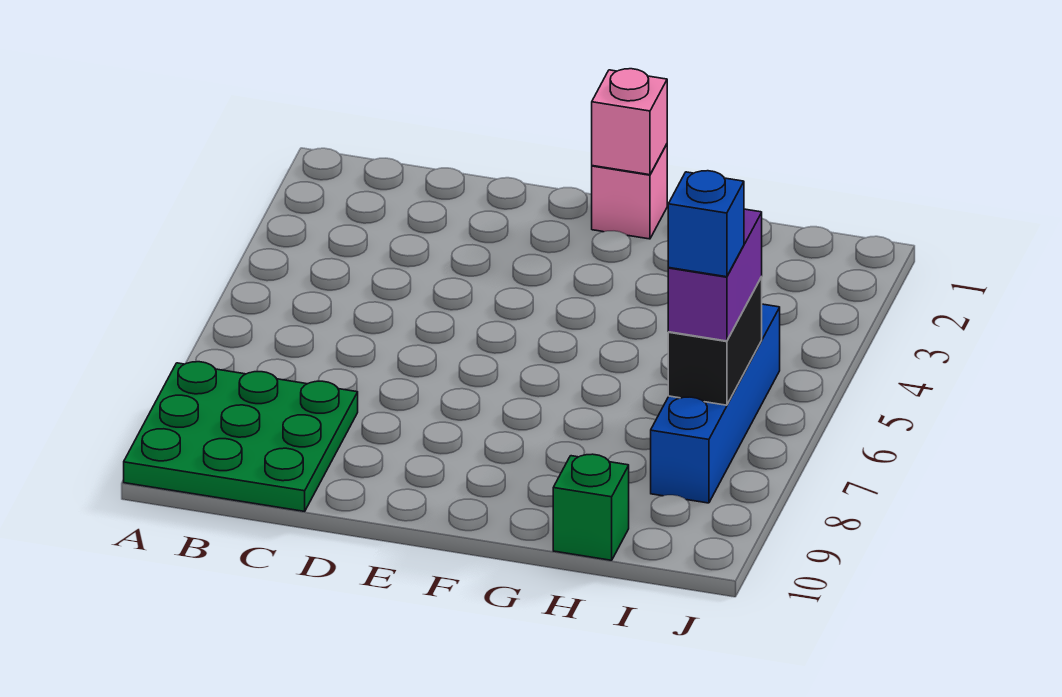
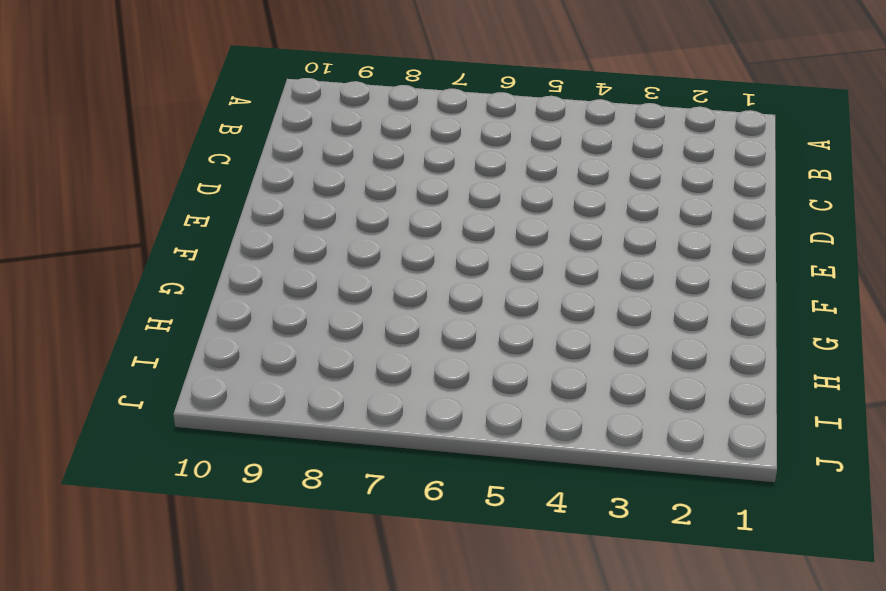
none -> green plate A8:C10 level 1
none -> pink brick F1 level 1

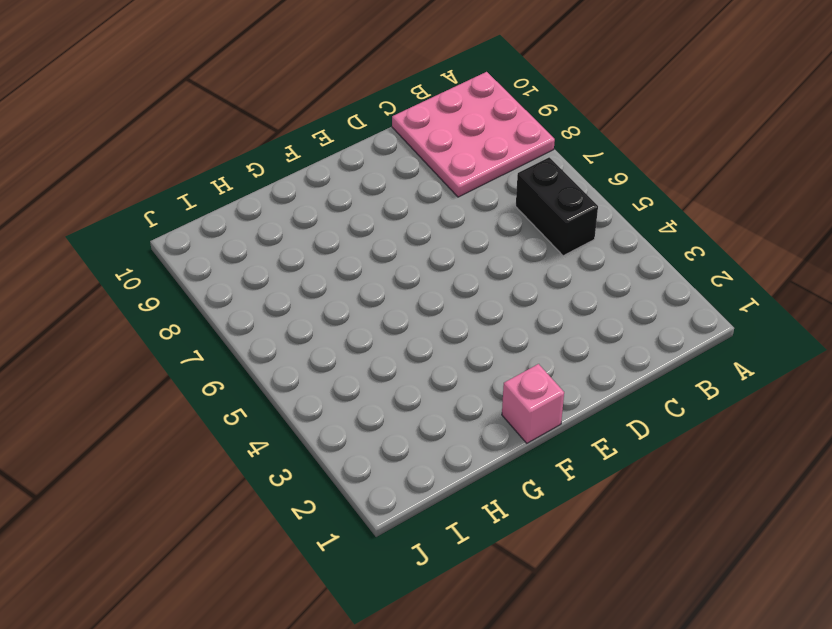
pink plate A8:C10 level 1 -> green plate A8:C10 level 1
black brick B5:B6 level 1 -> black brick I6:I7 level 2
none -> green brick H10 level 1
none -> blue brick I5:I8 level 1

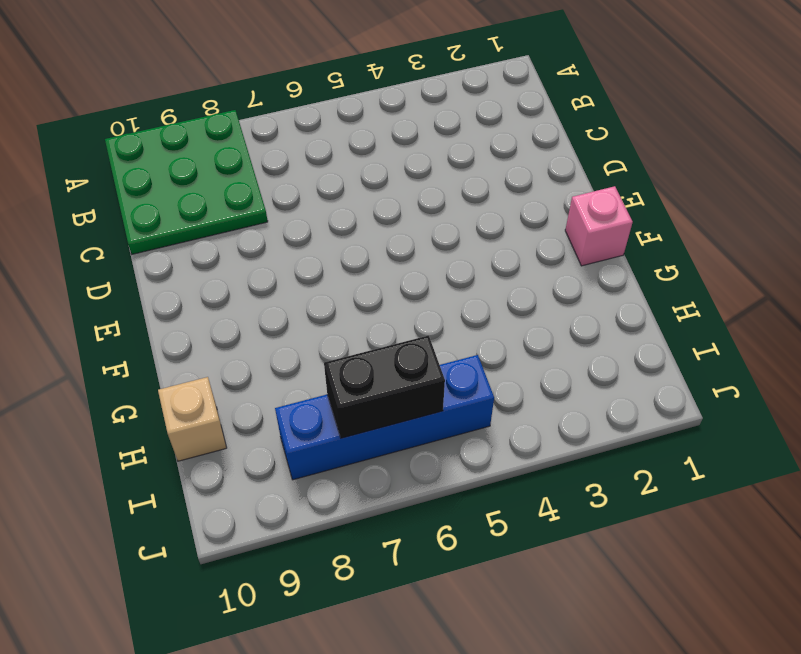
tan brick H10 level 1 -> green brick H10 level 1
none -> pink brick F1 level 2
none -> purple brick I6:I7 level 3

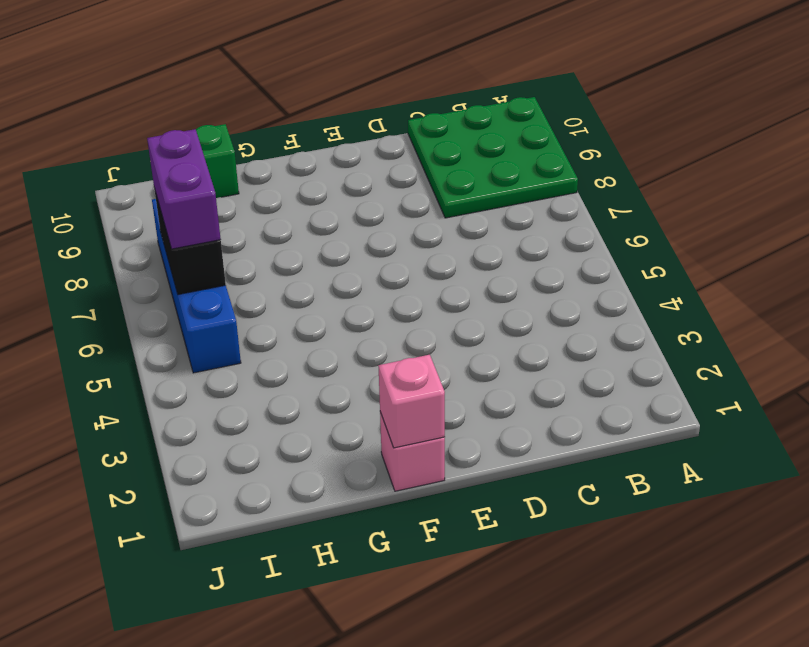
none -> blue brick I7 level 4

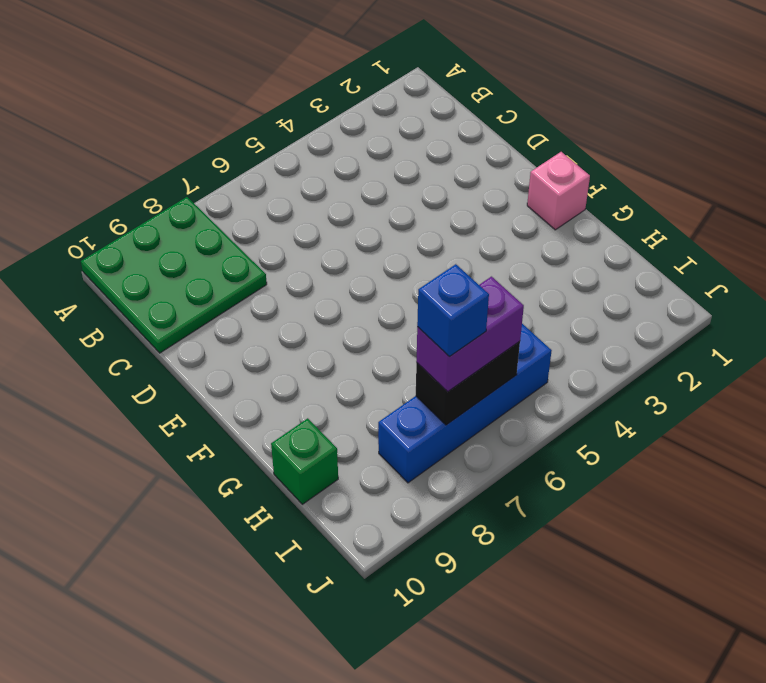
none -> pink brick F1 level 2

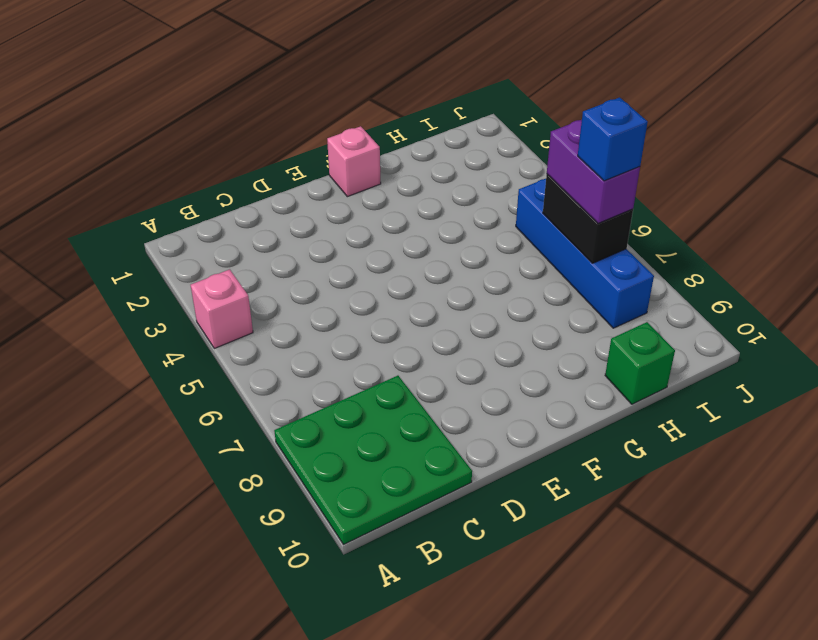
pink brick A4 level 1 -> pink brick F1 level 2

